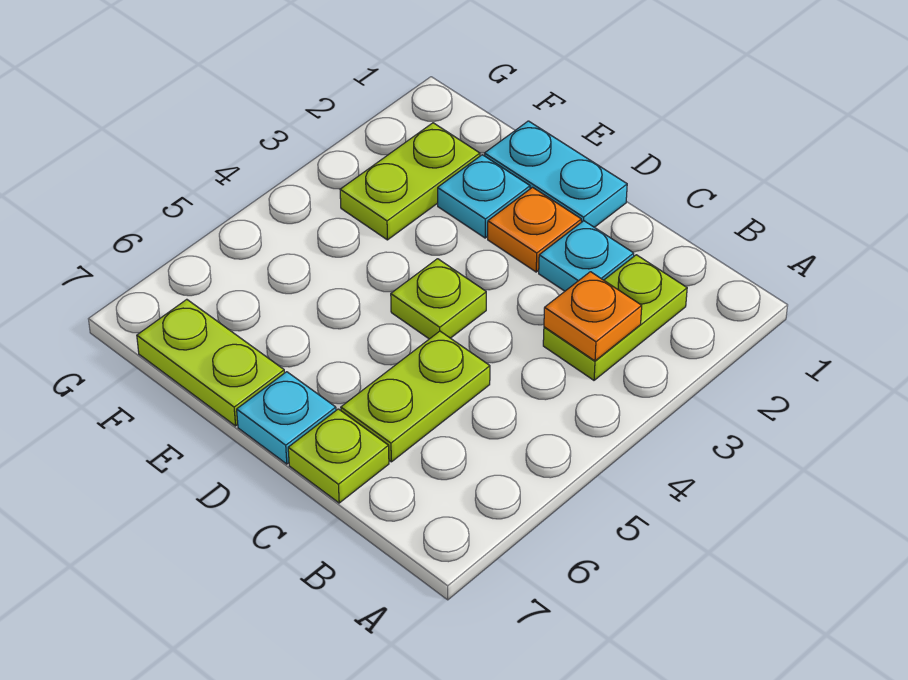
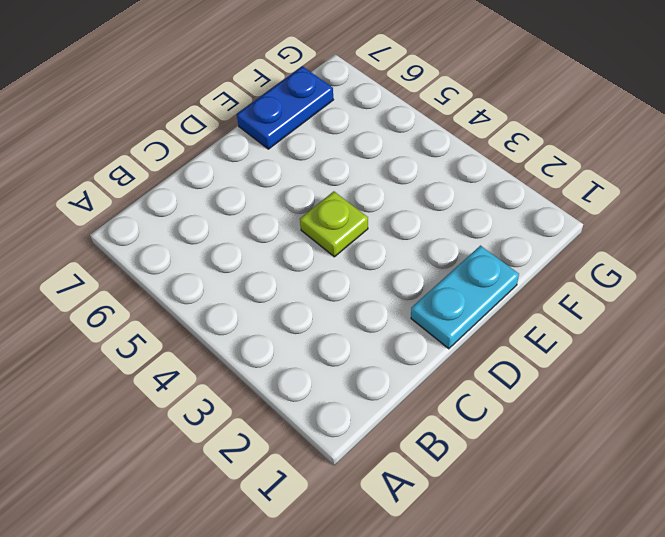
blue plate E7:F7 level 1 -> lime plate E7:F7 level 1
none -> lime plate B2:B3 level 1
none -> cyan plate C2 level 1
none -> lime plate C5:C6 level 1

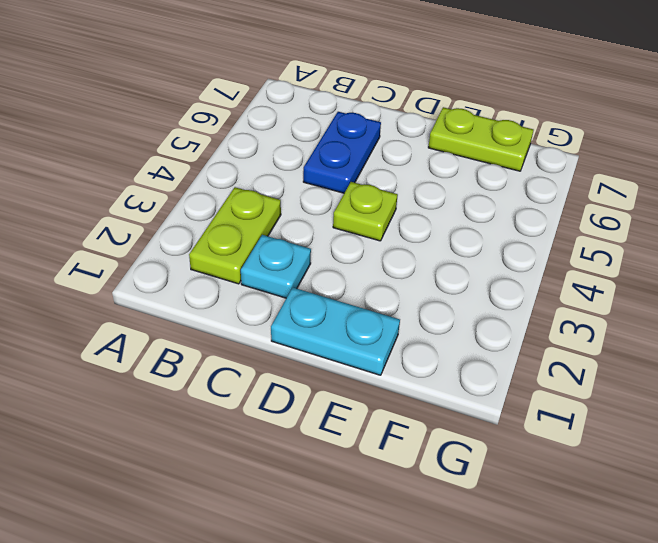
blue plate C5:C6 level 1 -> lime plate C5:C6 level 1
none -> lime plate C7 level 1
none -> orange plate D2 level 1
none -> cyan plate D7 level 1

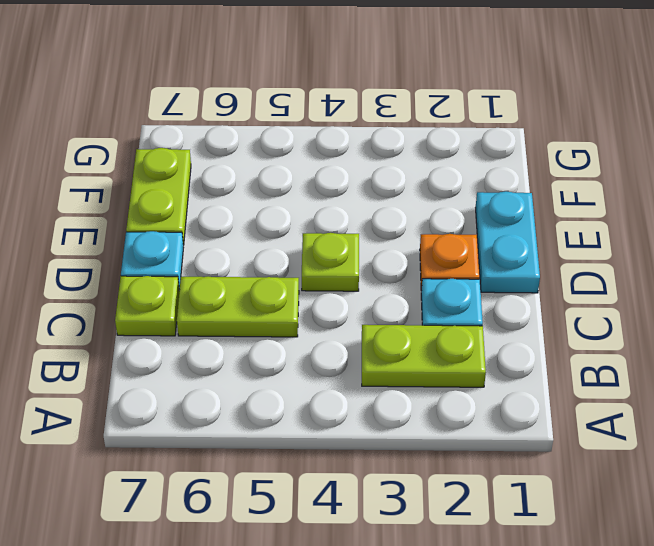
none -> cyan plate E2 level 1
none -> lime plate F2:F3 level 1
none -> orange plate B3 level 2

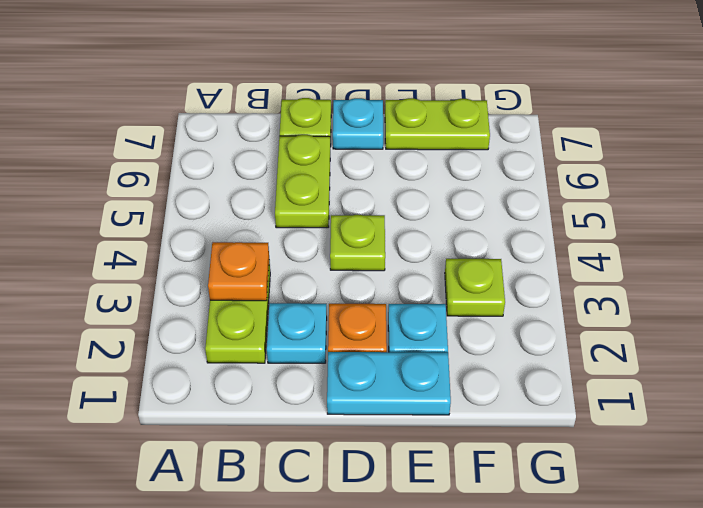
lime plate F3 level 1 -> lime plate F2:F3 level 1

